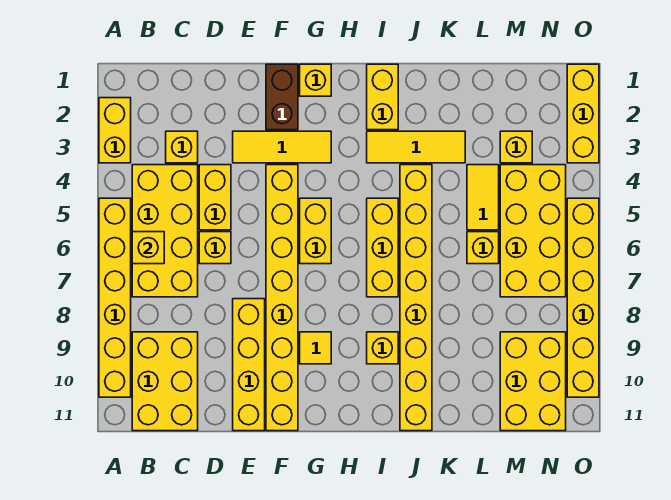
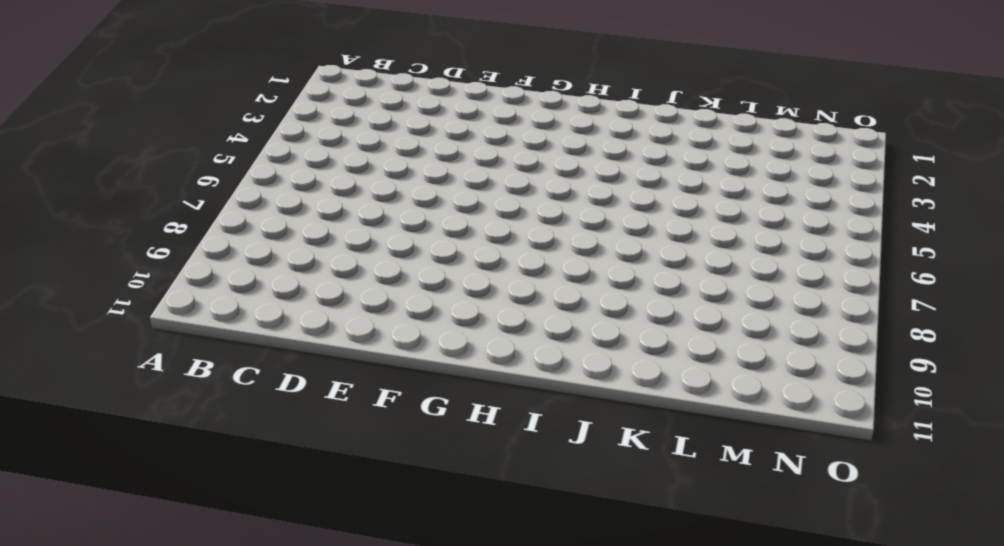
none -> yellow brick A2:A3 level 1
none -> yellow brick A5:A10 level 1
none -> yellow brick B4:C7 level 1

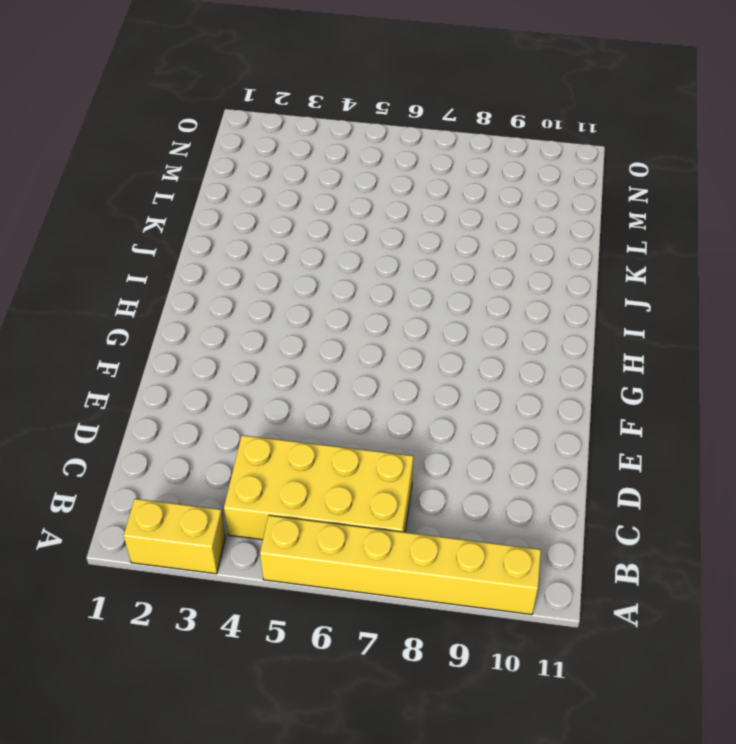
none -> yellow brick B9:C11 level 1
none -> yellow brick C3 level 1
none -> yellow brick D4:D5 level 1

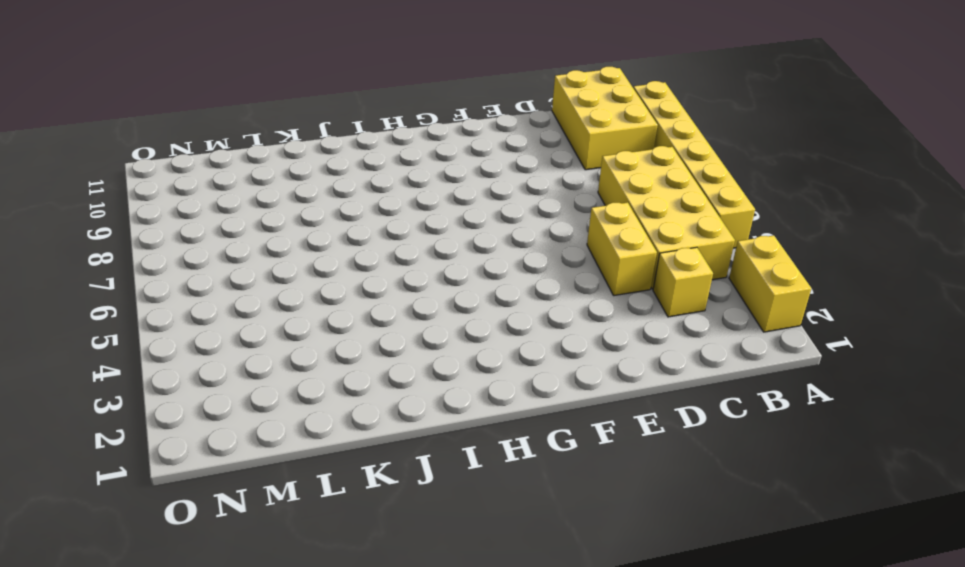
none -> yellow brick D6 level 1
none -> yellow tile E3:G3 level 1
none -> yellow brick E8:E11 level 1

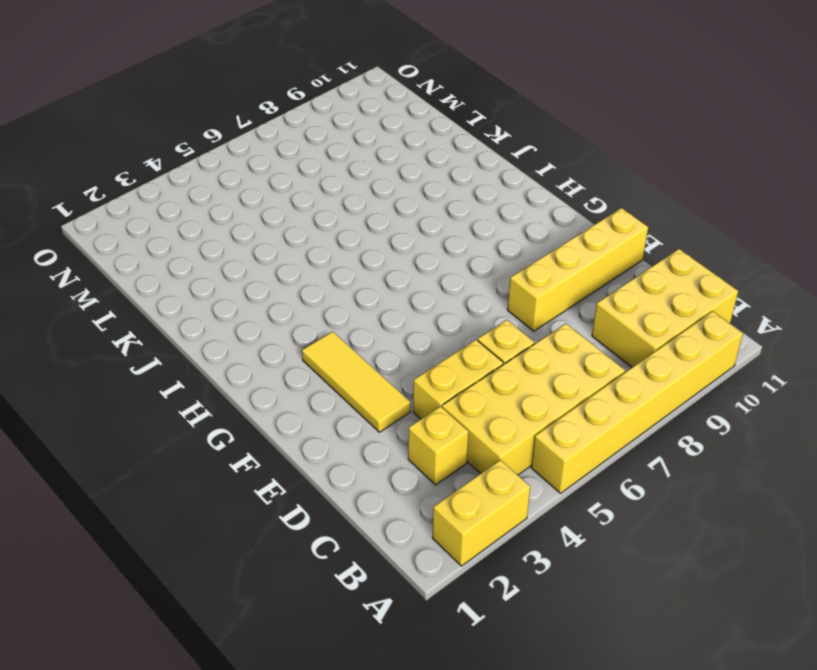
none -> brown brick F1:F2 level 1
none -> yellow brick F4:F11 level 1
none -> yellow brick G1 level 1

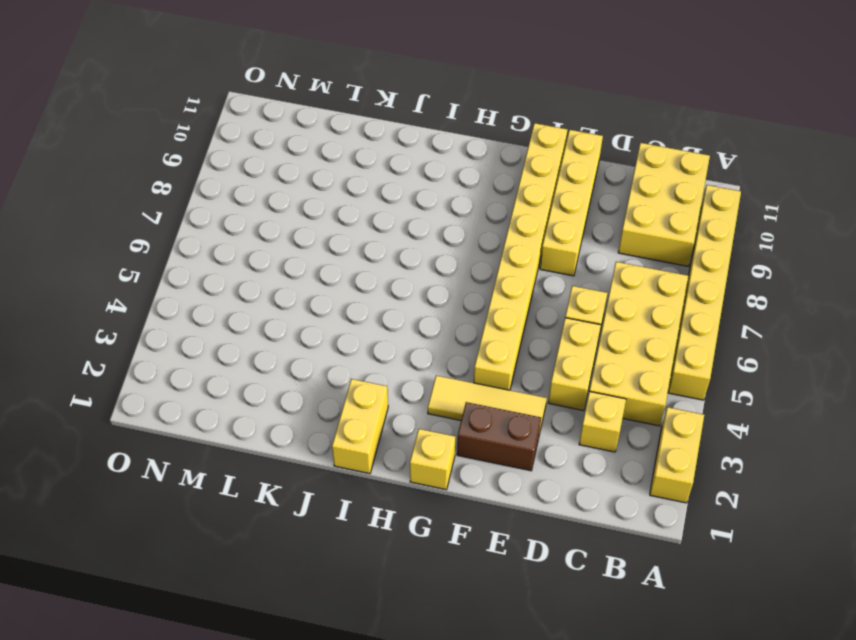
brown brick E2:F2 level 1 -> brown brick F1:F2 level 1
none -> yellow brick G5:G6 level 1
none -> yellow tile G9 level 1
none -> yellow tile I3:K3 level 1

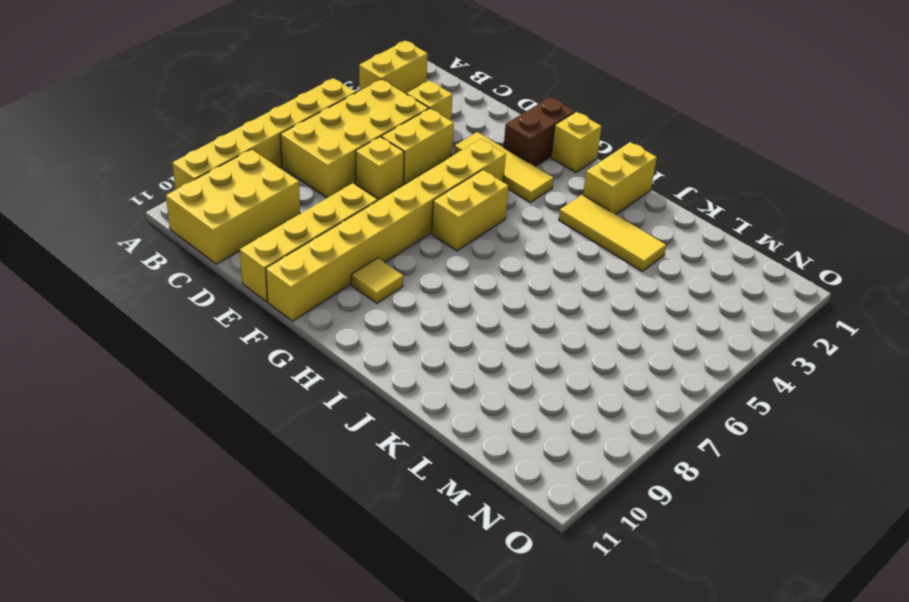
none -> yellow brick I5:I7 level 1
none -> yellow brick I9 level 1
none -> yellow brick J4:J11 level 1

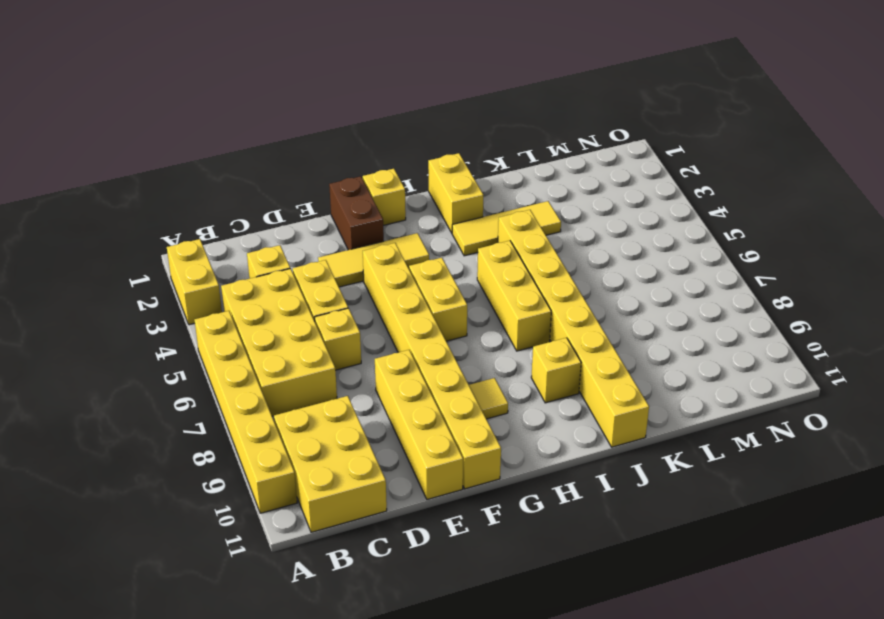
none -> yellow tile L4:L5 level 1
none -> yellow brick L6 level 1
none -> yellow brick M3 level 1

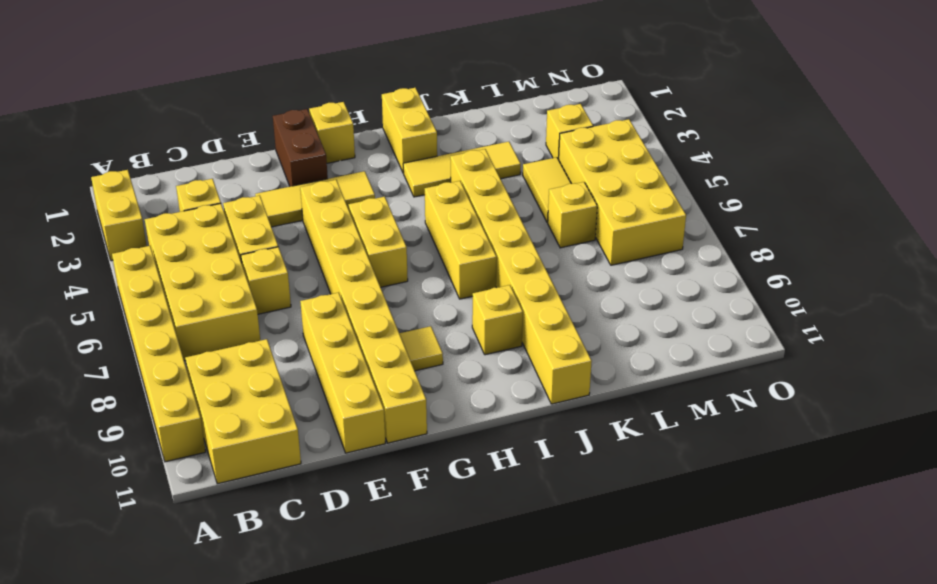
none -> yellow brick M9:N11 level 1
none -> yellow brick O1:O3 level 1
none -> yellow brick O5:O10 level 1

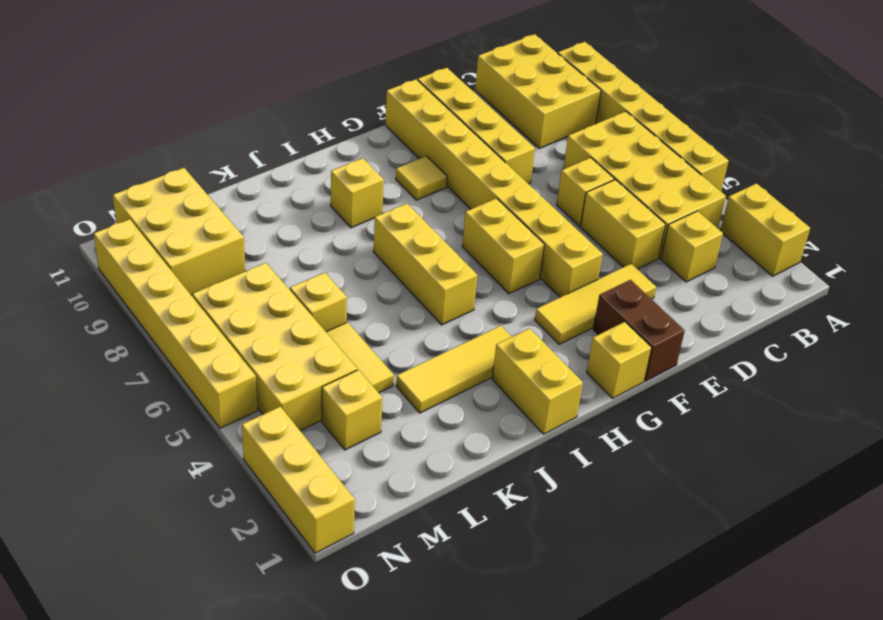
none -> yellow brick J4:J11 level 1
none -> yellow brick B6 level 2

